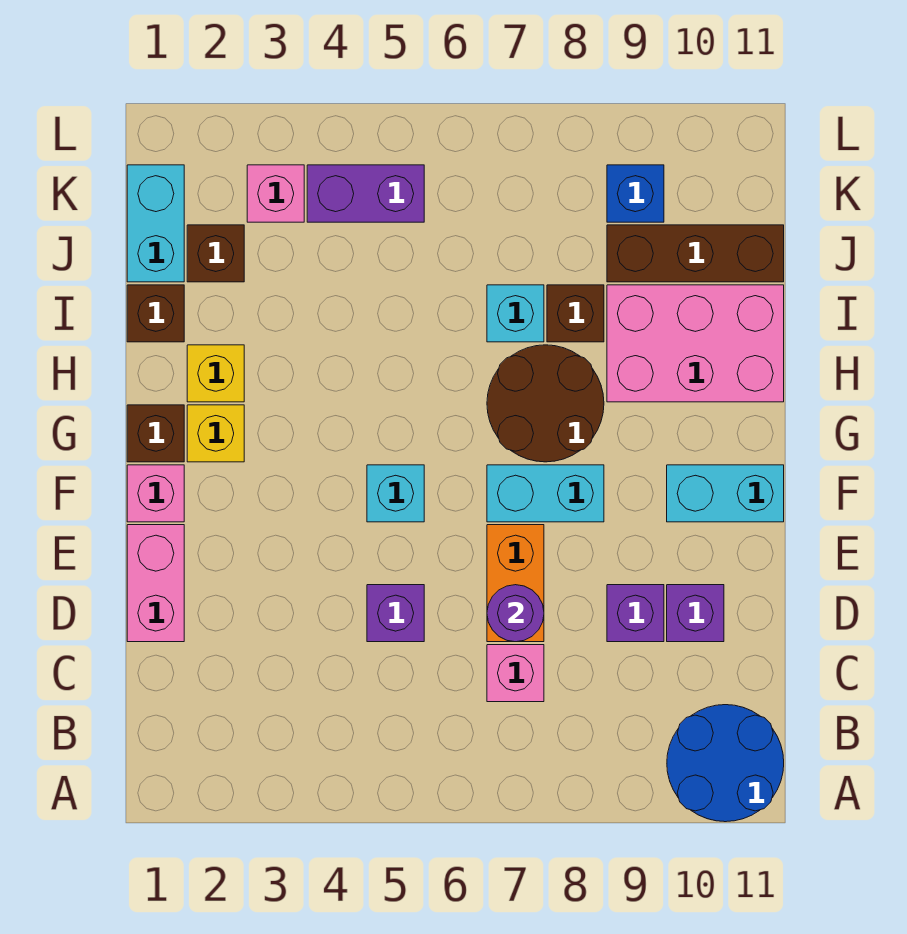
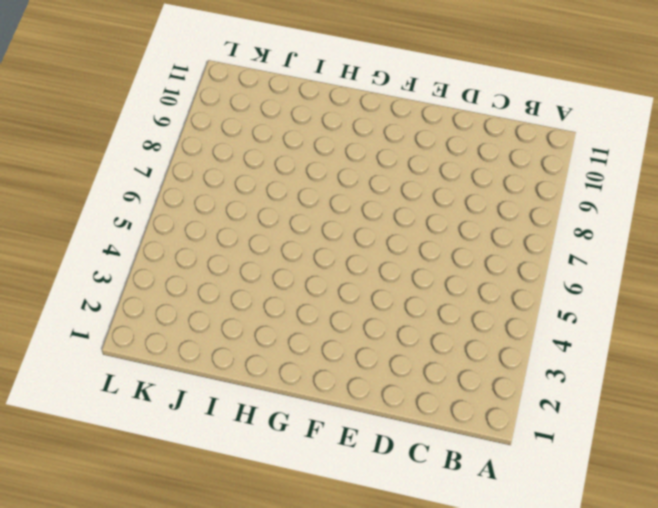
none -> blue round brick A10:B11 level 1
none -> pink brick C7 level 1
none -> pink brick D1:E1 level 1

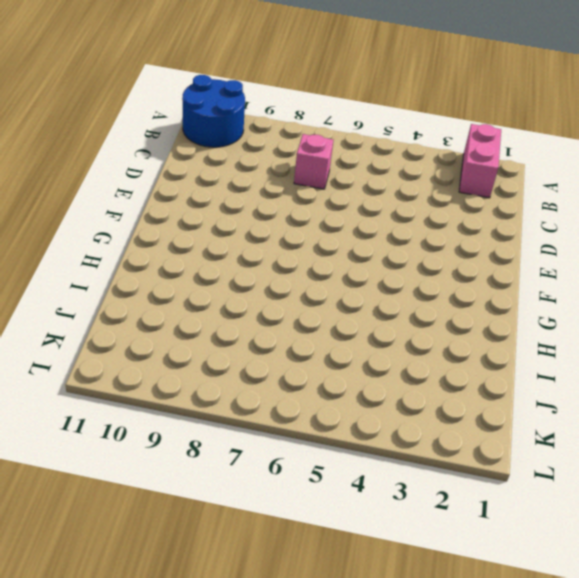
pink brick A2:B2 level 1 -> pink brick D1:E1 level 1
none -> purple brick D5 level 1
none -> orange brick D7:E7 level 1
none -> purple brick D9 level 1

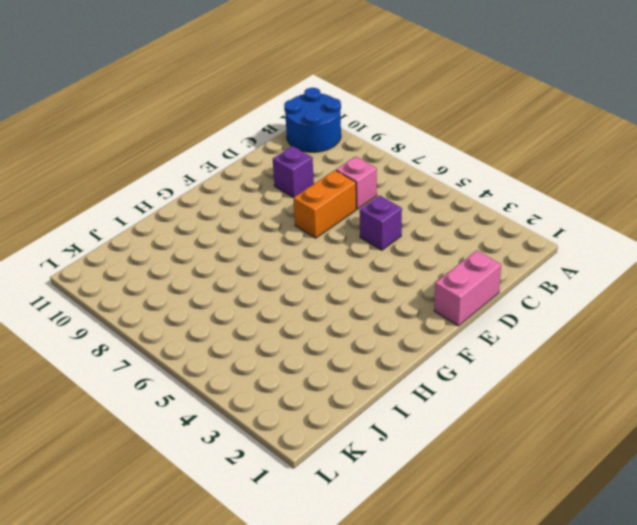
none -> purple brick D10 level 1
none -> pink brick F1 level 1
none -> cyan brick F5 level 1

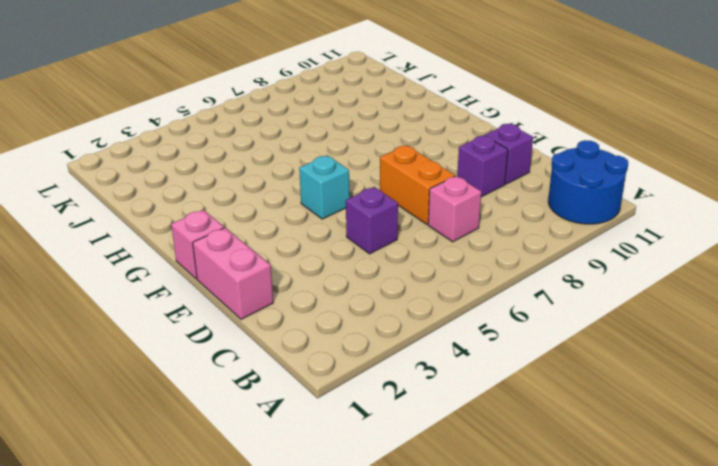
none -> cyan brick F7:F8 level 1
none -> cyan brick F10:F11 level 1
none -> brown brick G1 level 1

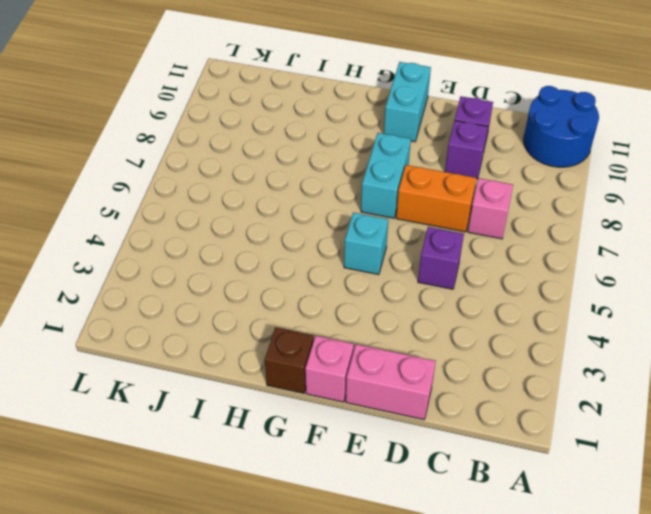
none -> yellow brick G2 level 1
none -> brown round brick G7:H8 level 1
none -> yellow brick H2 level 1

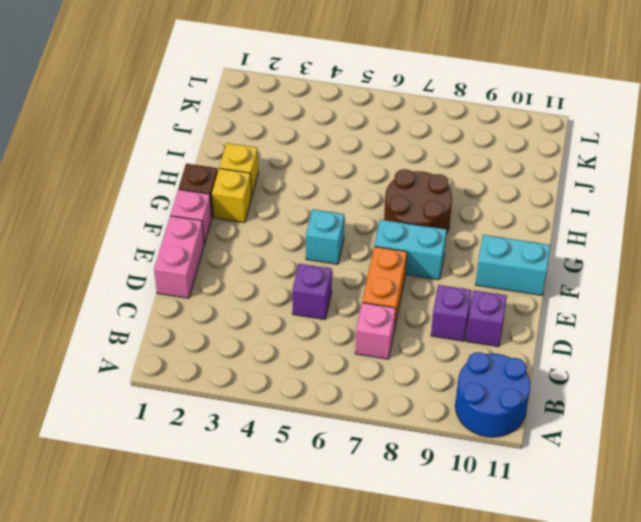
none -> pink brick H9:I11 level 1
none -> brown brick I1 level 1
none -> cyan brick I7 level 1

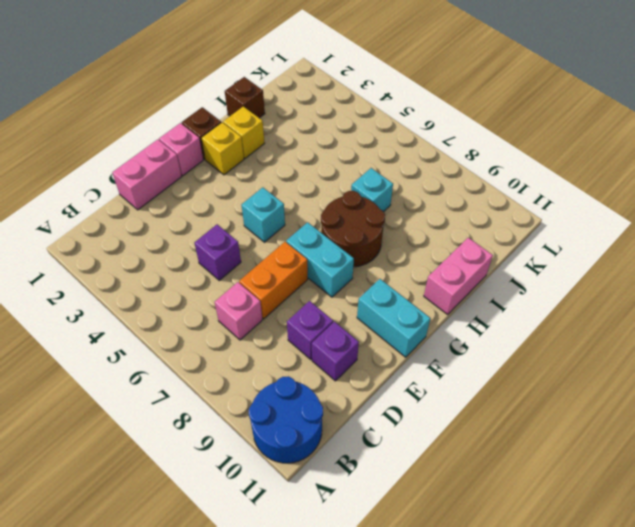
pink brick H11:I11 level 1 -> pink brick H9:I11 level 1
none -> brown brick I8 level 1
none -> cyan brick J1:K1 level 1
none -> brown brick J2 level 1

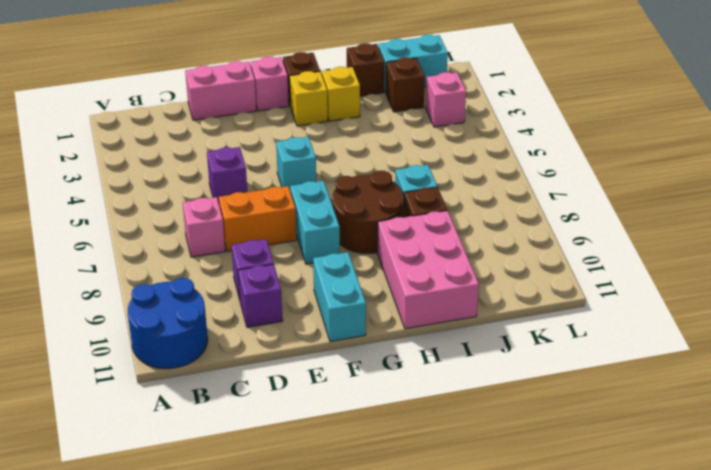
none -> brown brick J9:J11 level 1
none -> purple brick K4:K5 level 1
none -> blue brick K9 level 1

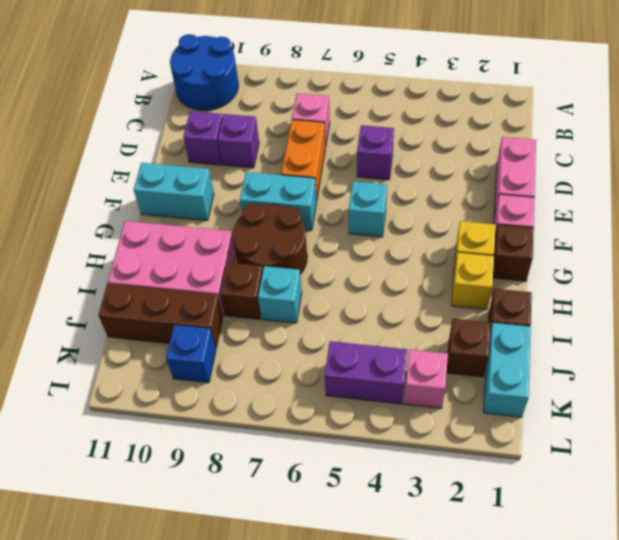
none -> purple round brick D7 level 2

